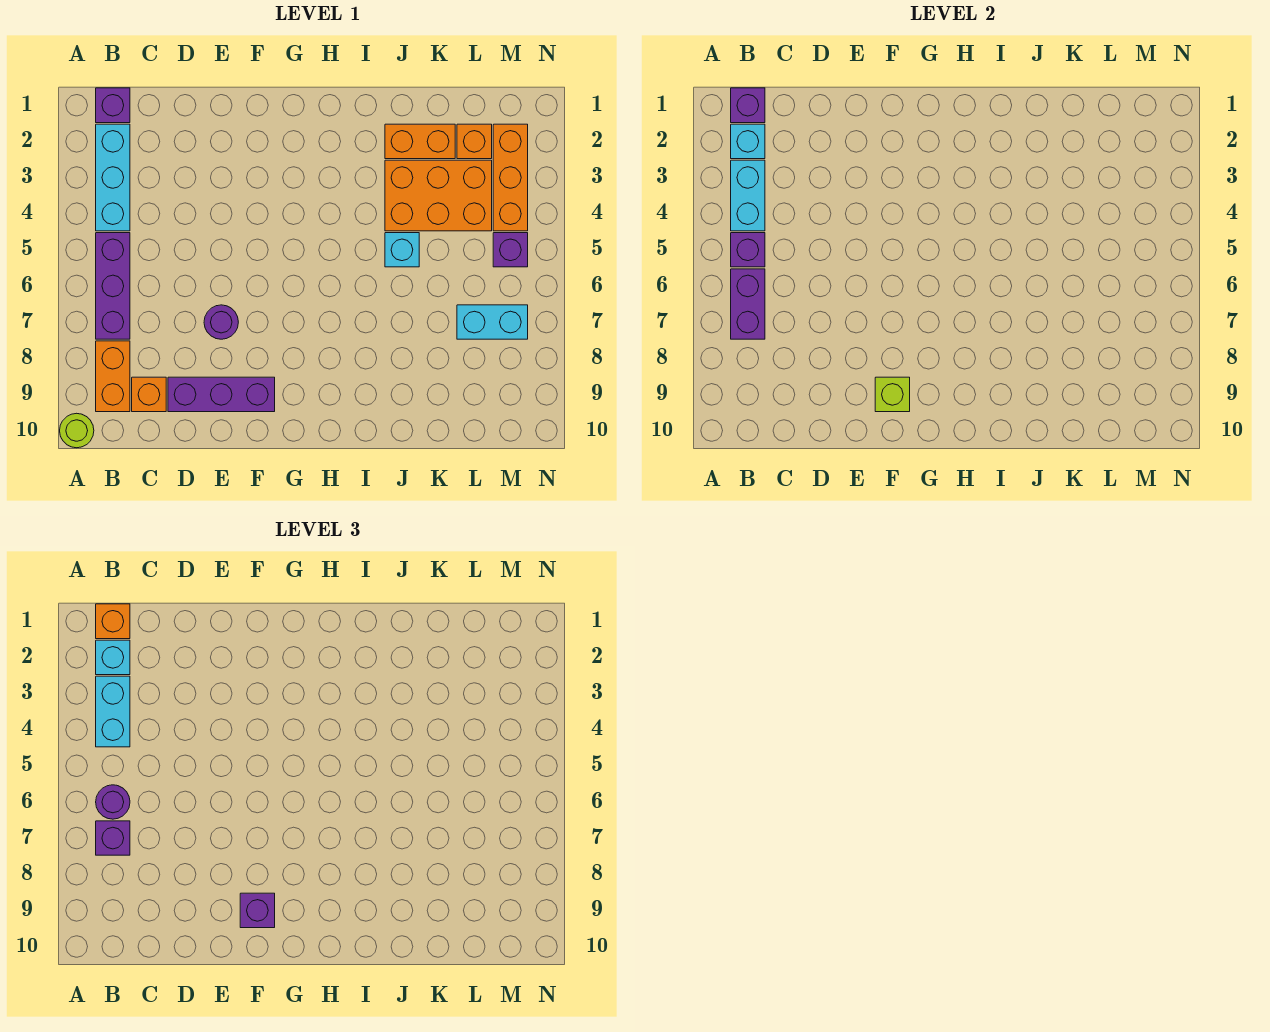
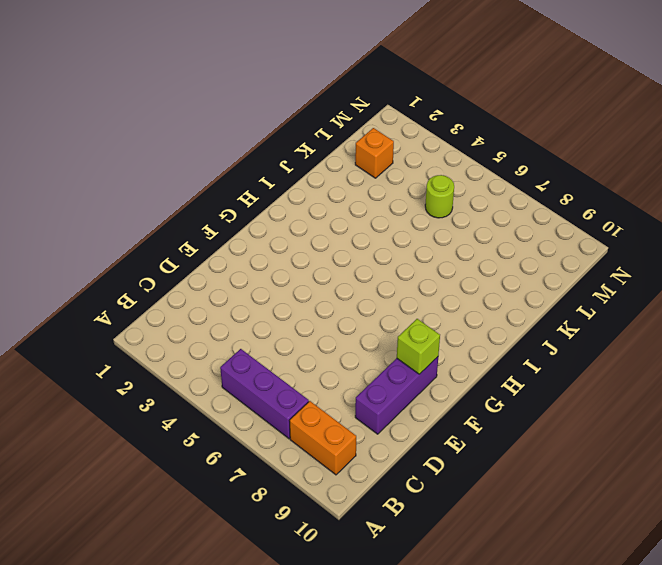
lime round brick L5 level 1 -> lime round brick A10 level 1
none -> purple brick B1 level 1
none -> cyan brick B2:B4 level 1
none -> orange brick C9 level 1

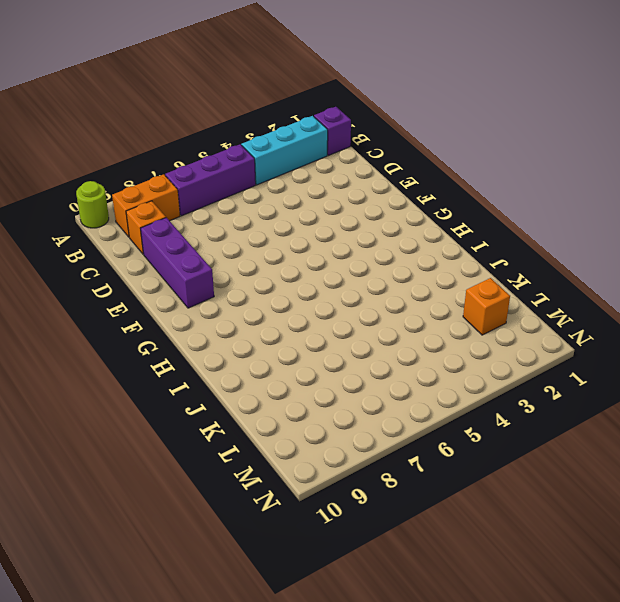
none -> purple round brick E7 level 1
none -> orange brick J2:K2 level 1
none -> orange brick J3:L4 level 1

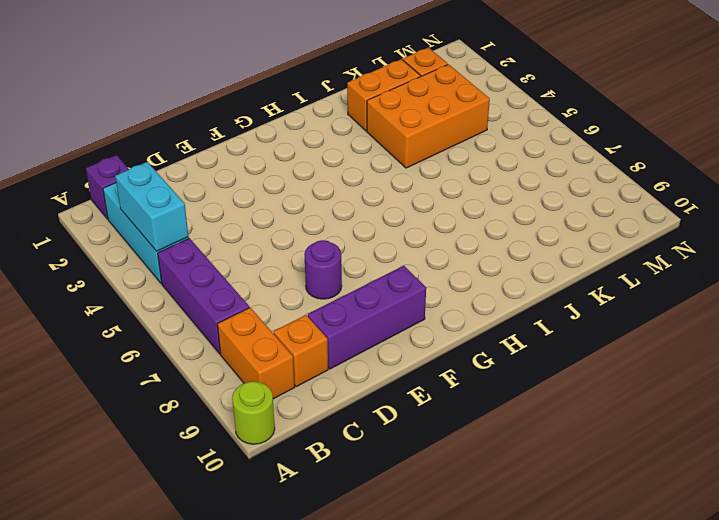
none -> cyan brick J5 level 1
none -> cyan brick L7:M7 level 1
none -> orange brick M2:M4 level 1

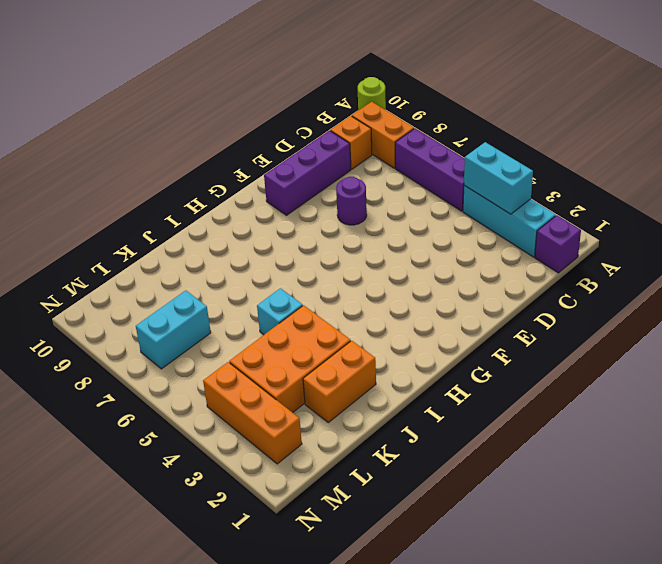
none -> orange brick L2 level 1
none -> purple brick M5 level 1
none -> purple brick B1 level 2

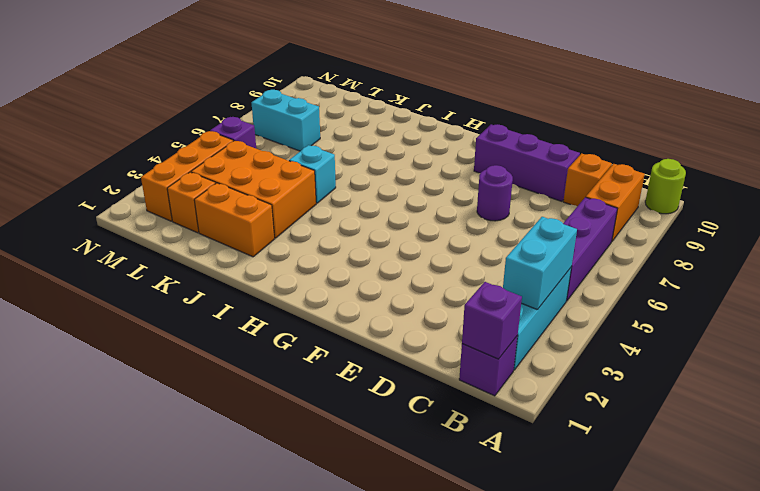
none -> cyan brick B2 level 2
none -> purple brick B5 level 2
none -> purple brick B6:B7 level 2

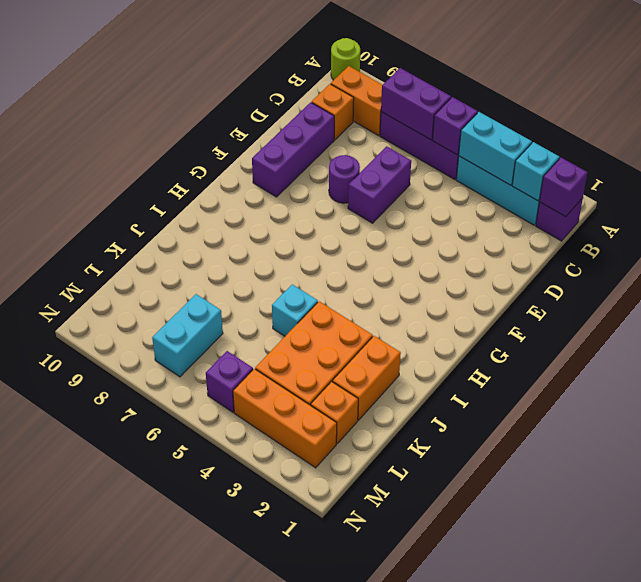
purple brick D6:E6 level 1 -> none
none -> lime brick F9 level 2
none -> orange brick B1 level 3
none -> cyan brick B2 level 3

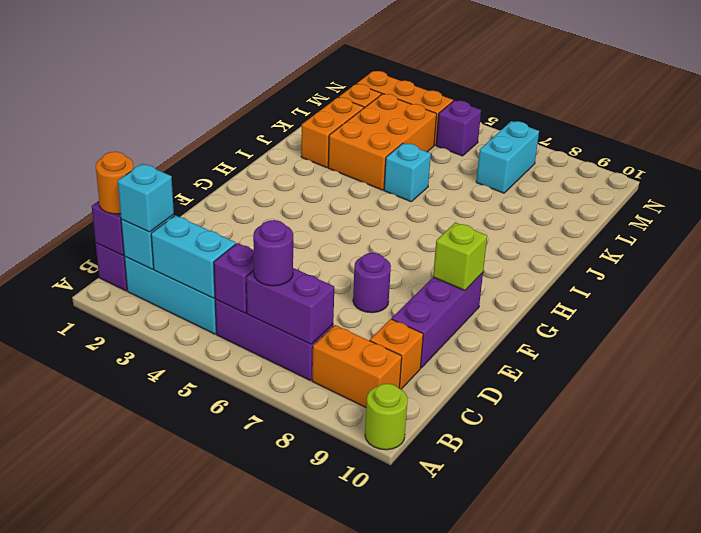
orange round brick B1 level 3 -> orange brick B1 level 3
none -> cyan brick B3:B4 level 3
none -> purple brick B7 level 3
none -> purple brick F9 level 3

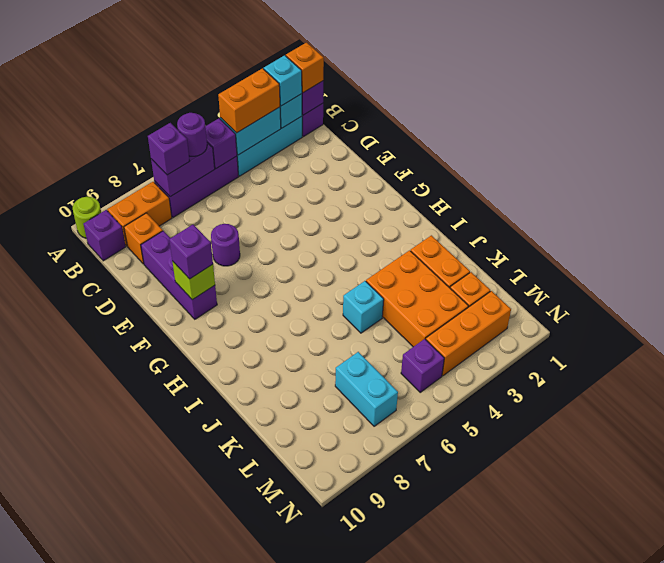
orange brick B3:B4 level 3 -> cyan brick B3:B4 level 3
purple brick B10 level 1 -> none

